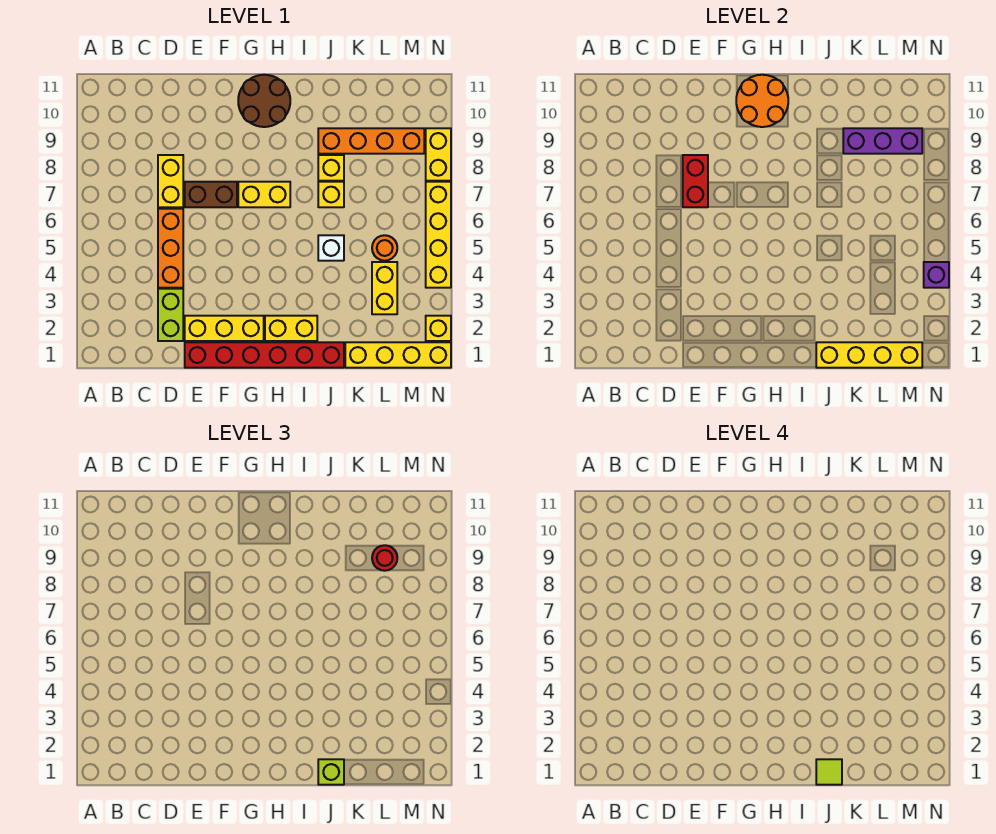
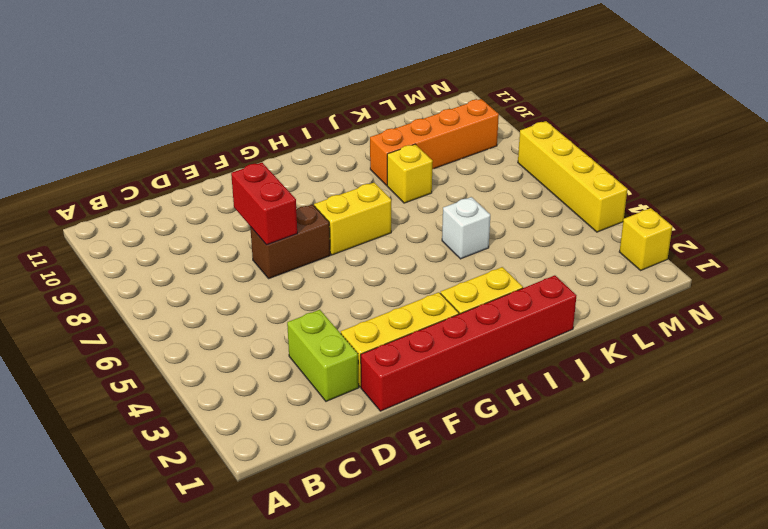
none -> orange brick D4:D6 level 1
none -> yellow brick D7:D8 level 1
none -> brown round brick G10:H11 level 1

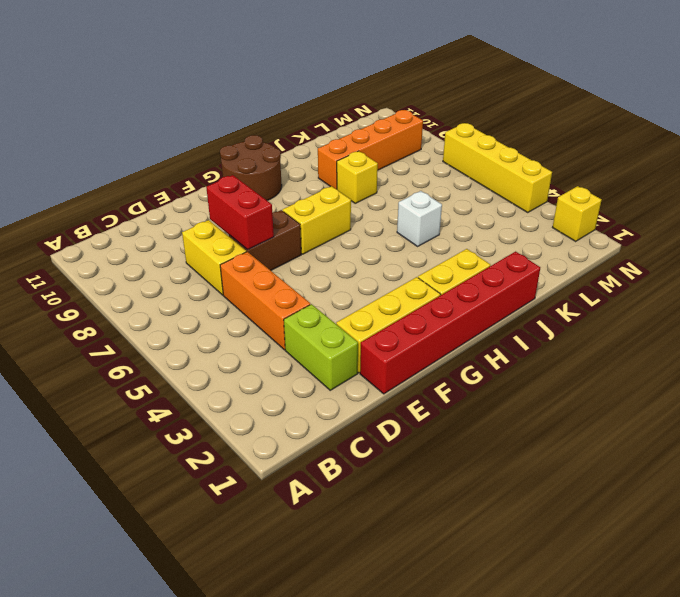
none -> yellow brick J7 level 1
none -> yellow brick K1:N1 level 1
none -> yellow brick L3:L4 level 1

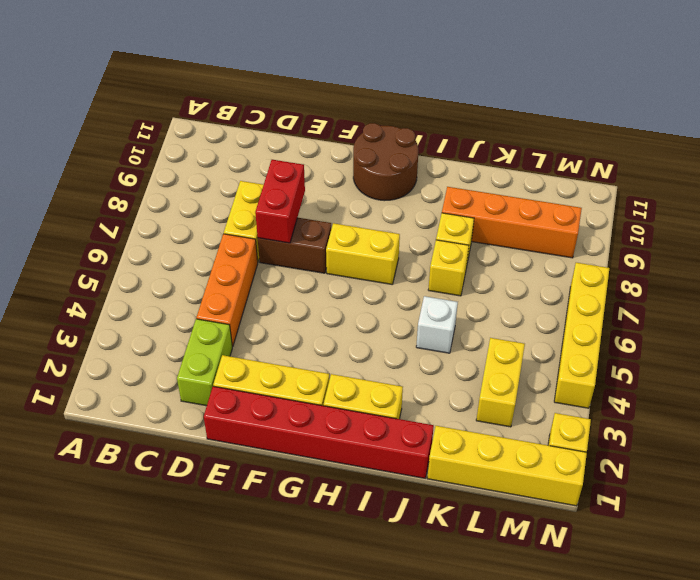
none -> orange round brick L5 level 1
none -> yellow brick N8:N9 level 1
none -> orange round brick G10:H11 level 2

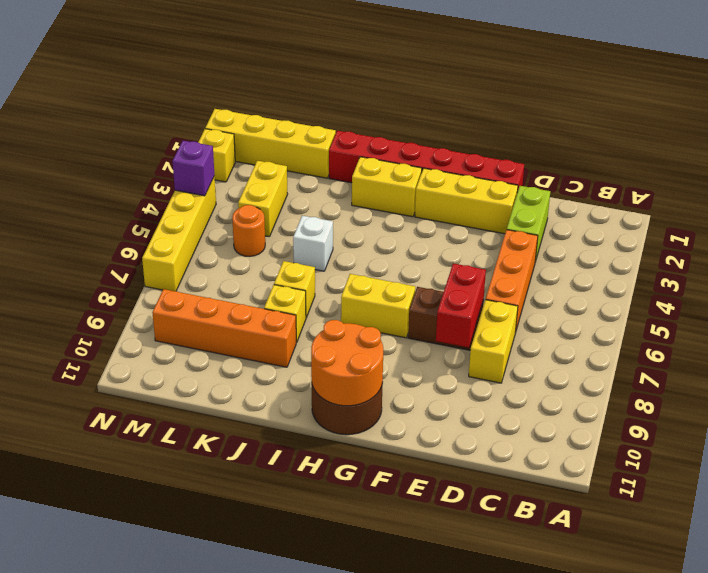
none -> yellow brick N8:N9 level 1
none -> yellow brick J1:M1 level 2
none -> purple brick K9:M9 level 2

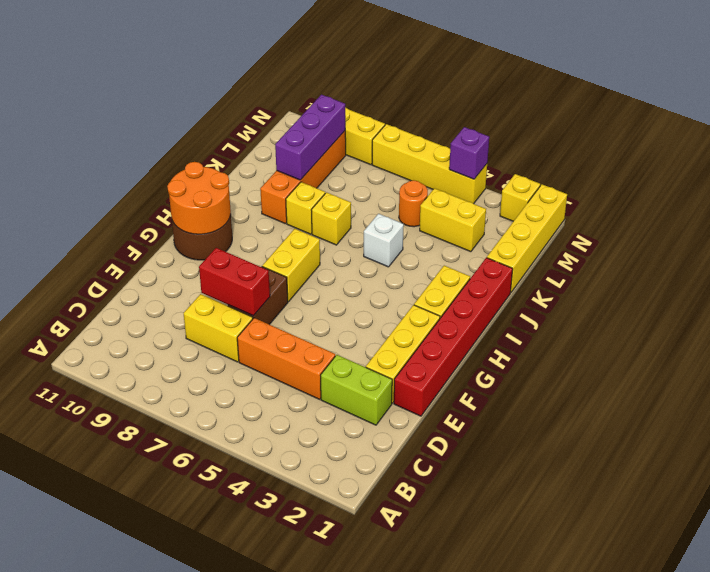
none -> yellow brick J1:M1 level 2
none -> lime brick J1 level 3
none -> red round brick L9 level 3

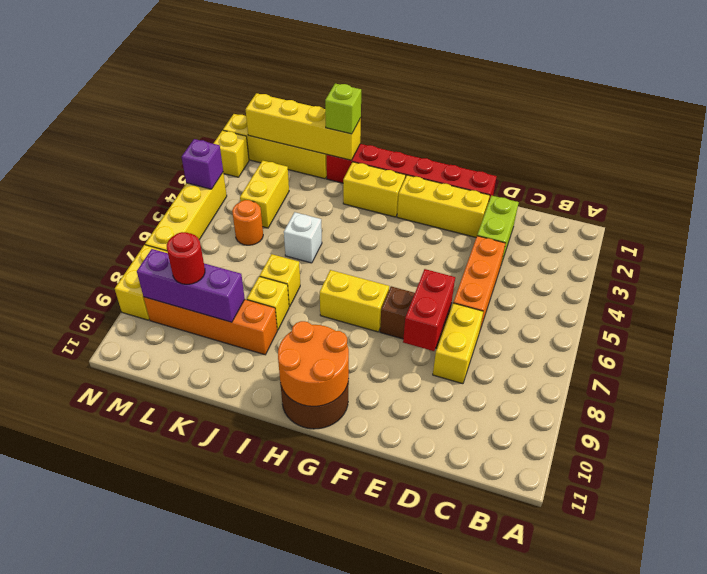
none -> lime tile J1 level 4

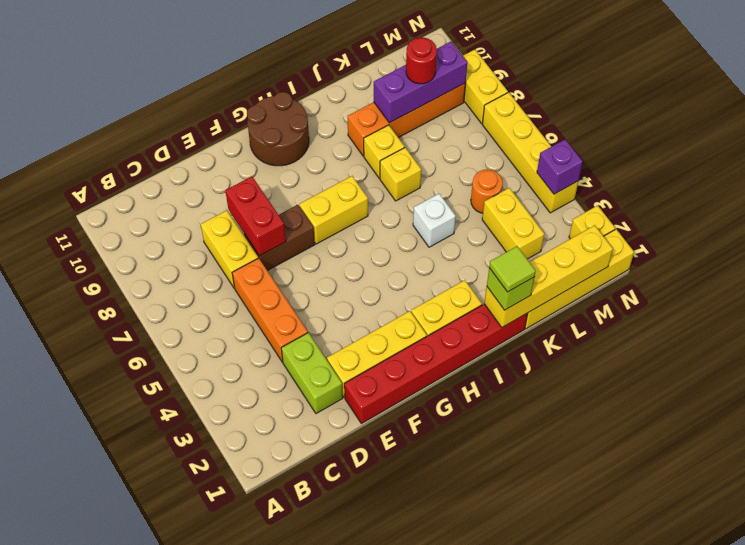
none -> orange round brick G10:H11 level 2

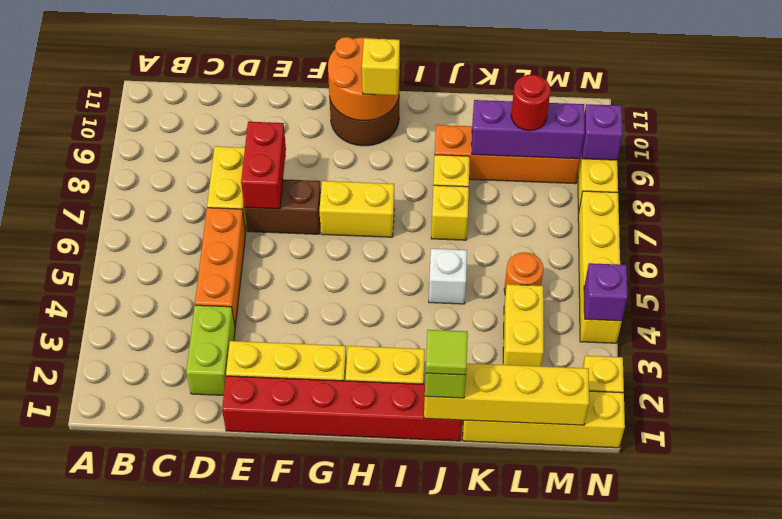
yellow brick H10 level 3 -> none
purple brick N9 level 2 -> none

